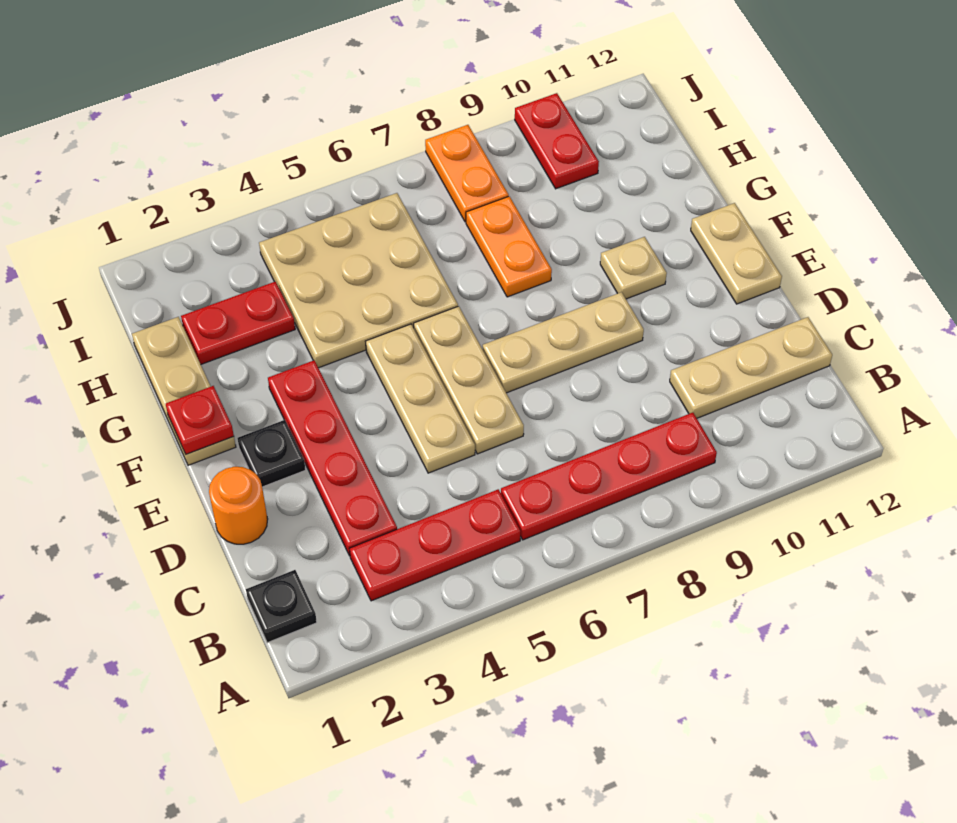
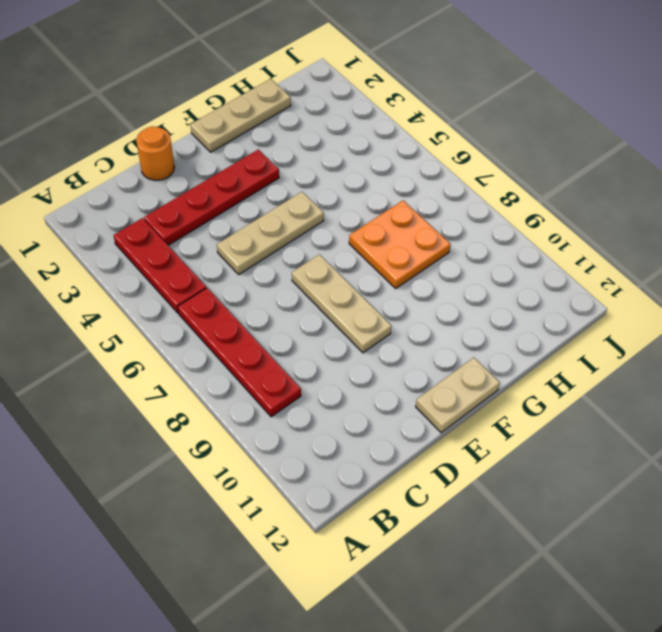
orange plate G7:H8 level 1 -> orange plate G8:H8 level 1
none -> black plate B1 level 1
none -> tan plate C10:C12 level 1
none -> tan plate D6:F6 level 1

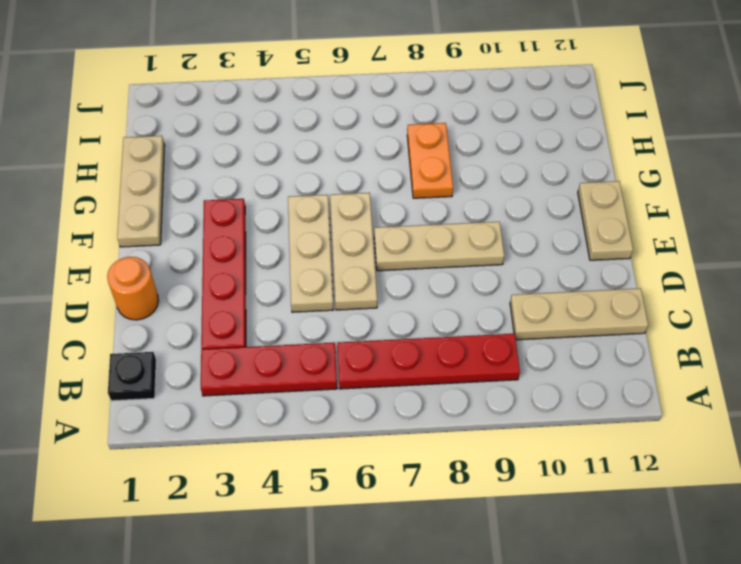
none -> black plate E2 level 1
none -> tan plate F10 level 1
none -> tan plate G4:I6 level 1

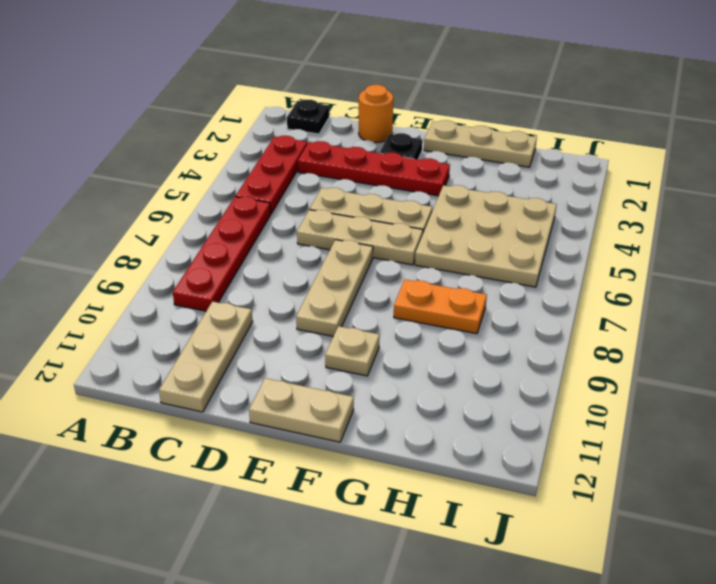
none -> red plate H2:H3 level 1
none -> orange plate I8:J8 level 1
none -> red plate I10:J10 level 1

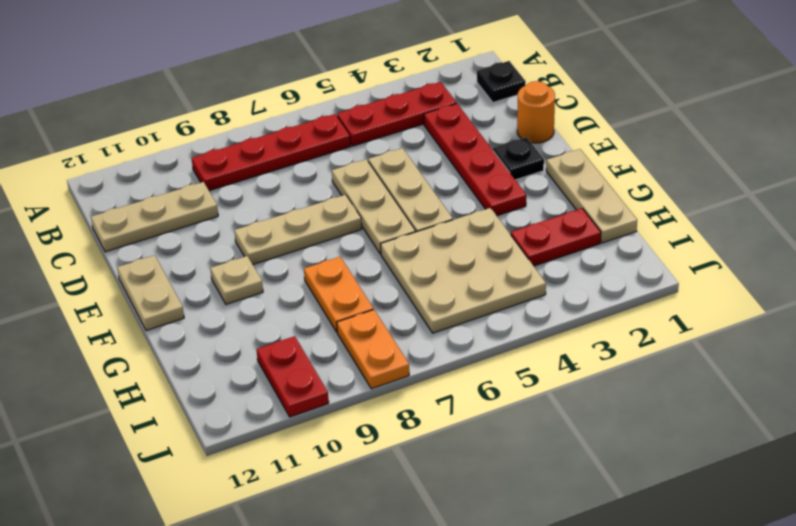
none -> red plate F1 level 2

